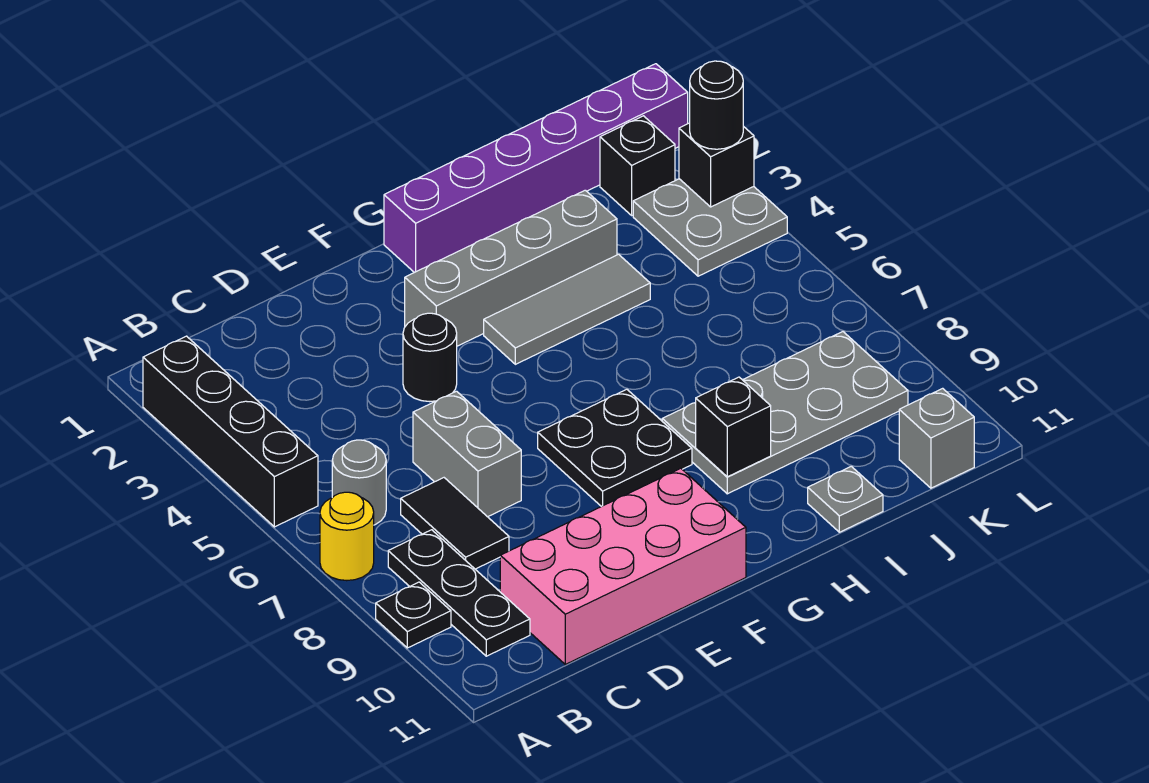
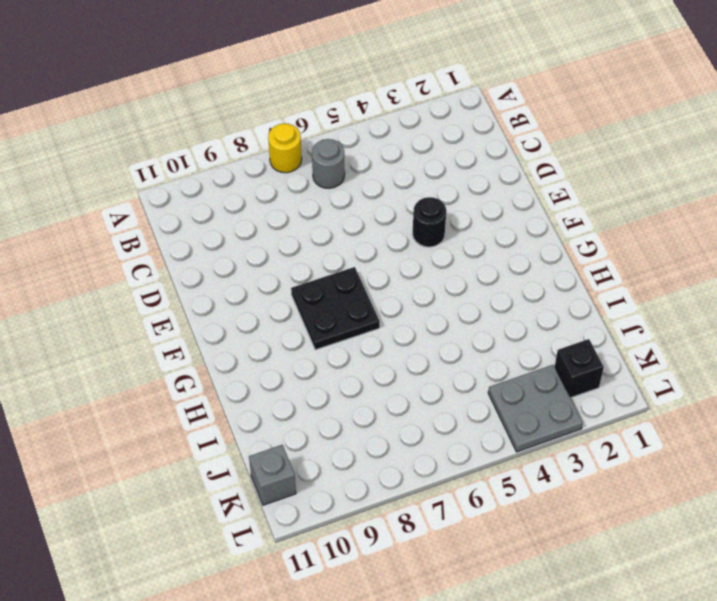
none -> black brick A2:A5 level 1
none -> black plate A9 level 1
none -> black plate B8:B10 level 1

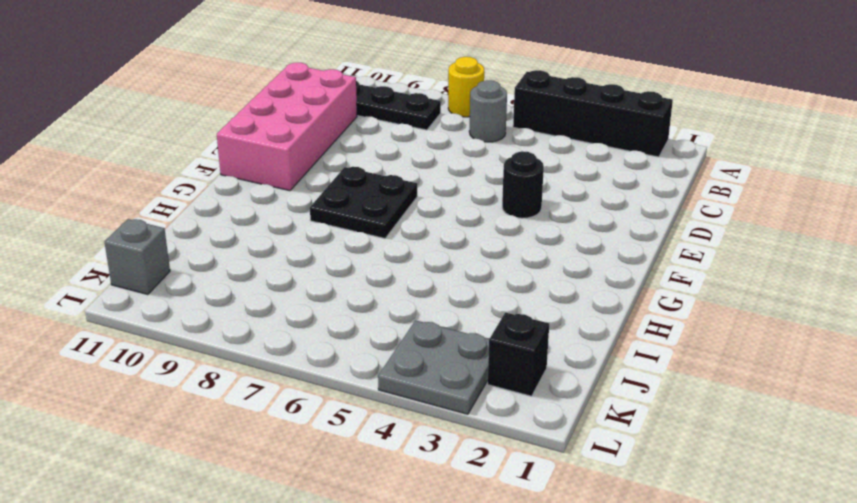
none -> black plate A9 level 1
none -> black tile C7:C8 level 1
none -> grey brick D6:D7 level 1

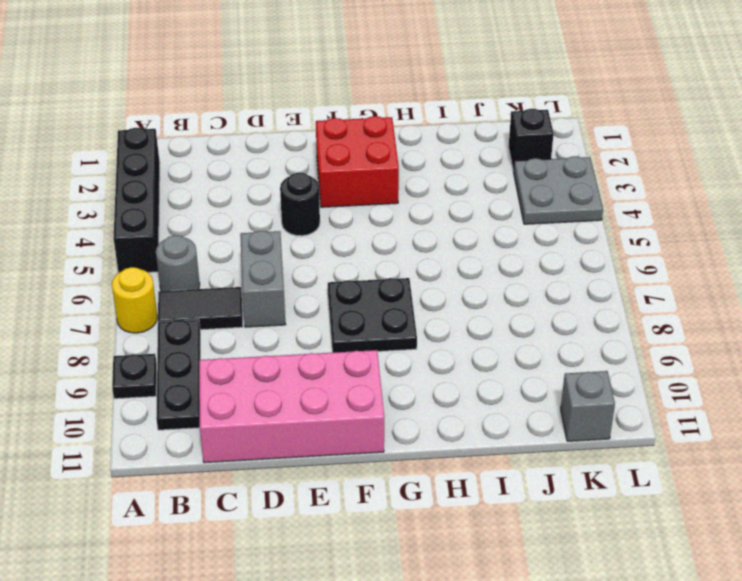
black tile B7:C7 level 1 -> black tile C7:C8 level 1
red brick F2:G3 level 1 -> grey brick F3:I3 level 1
none -> purple brick G1:L1 level 1
none -> grey tile G4:I4 level 1
none -> grey plate H8:K9 level 1

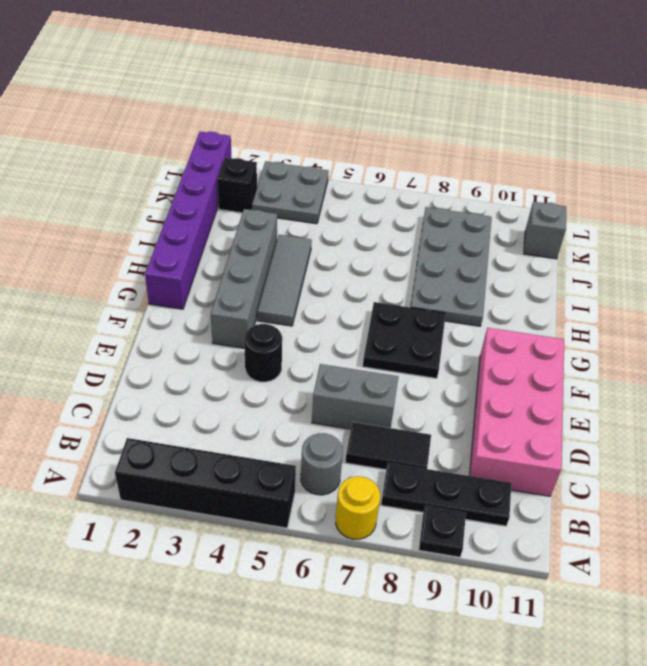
none -> grey plate I11 level 1
none -> black brick H9 level 2
none -> black brick L3 level 2

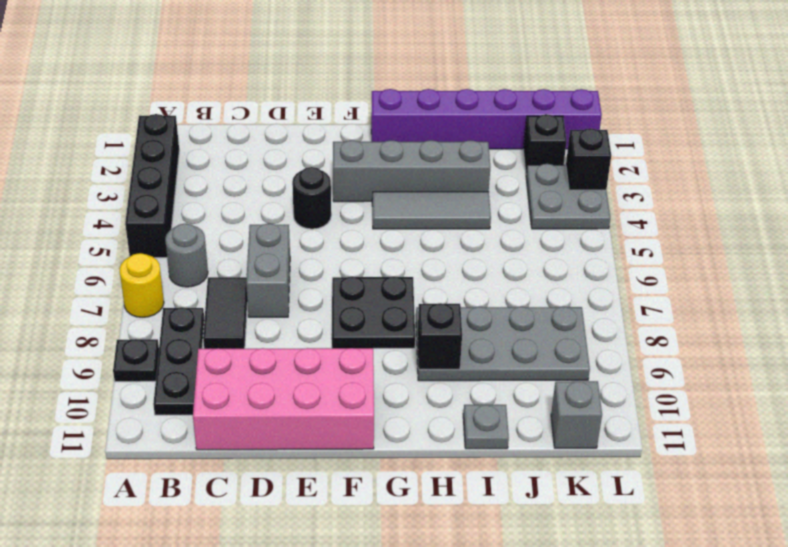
none -> black round brick L3 level 3

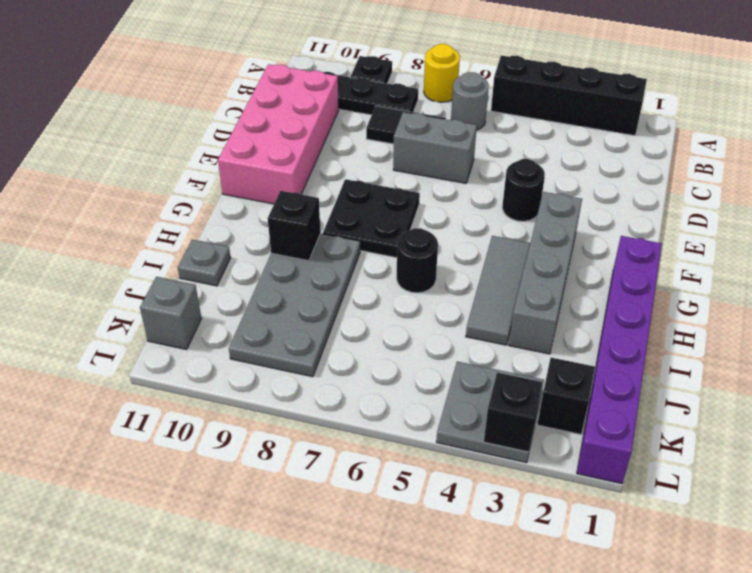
black round brick H6 level 1 -> black round brick L3 level 3

